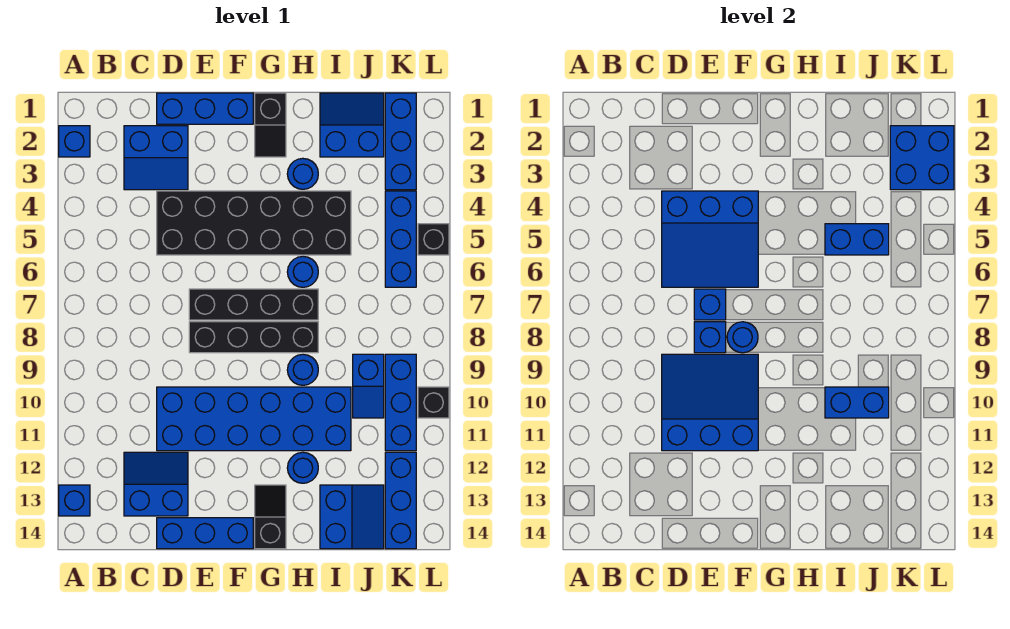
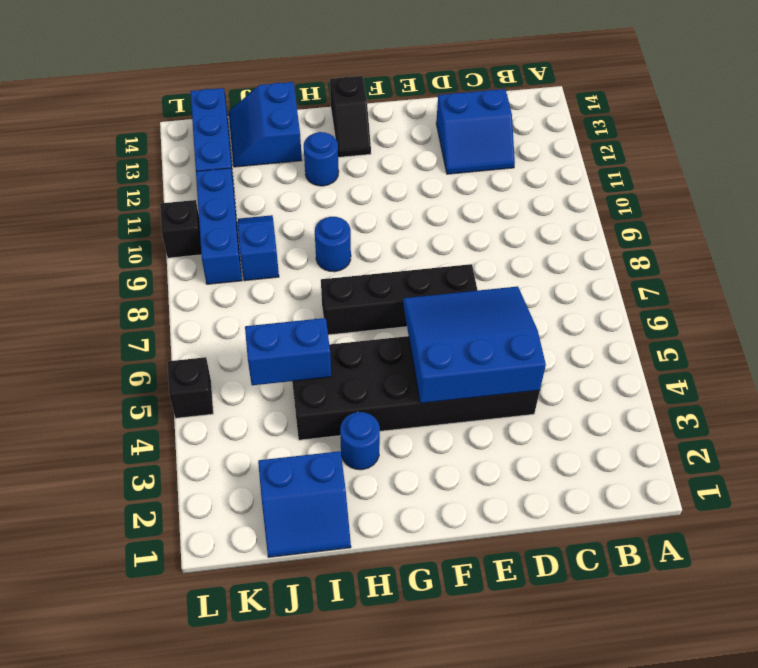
none -> blue brick A2 level 1
none -> blue brick A13 level 1
none -> blue slope C2:D3 level 1 top 2
none -> blue brick D1:F1 level 1

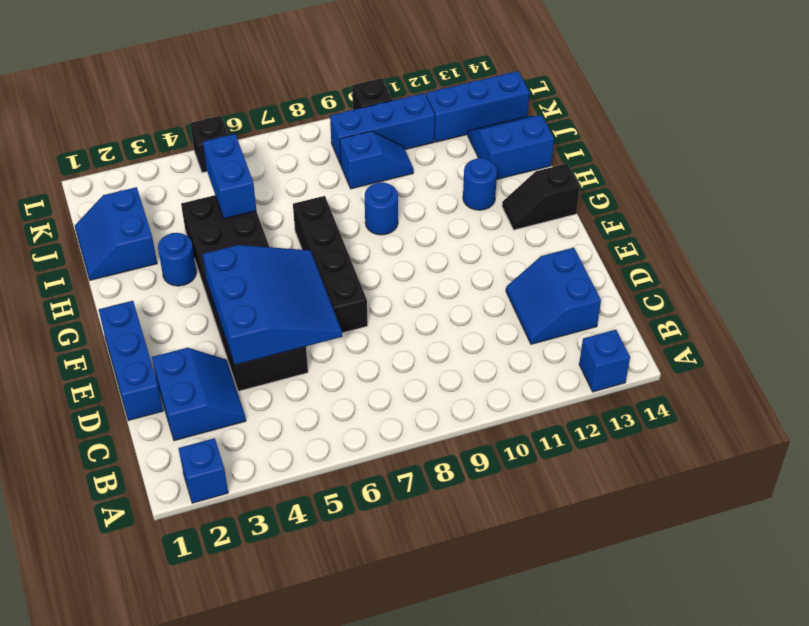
none -> blue brick D10:I11 level 1
none -> blue brick D14:F14 level 1
none -> black brick E8:H8 level 1
none -> black slope G1:G2 level 1 top 1

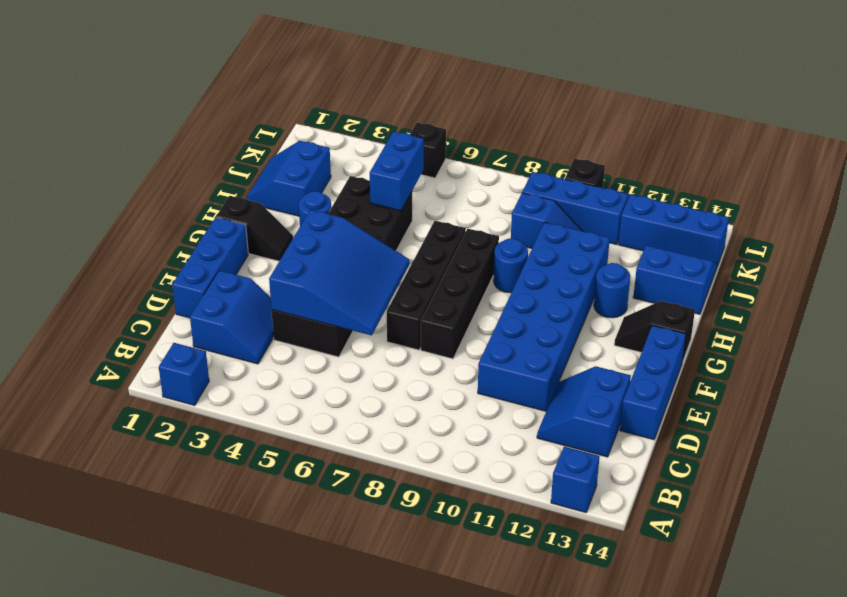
none -> blue round brick H6 level 1
none -> blue brick K1:K3 level 1
none -> blue brick K4:K6 level 1
none -> blue slope D9:F11 level 2 top 11

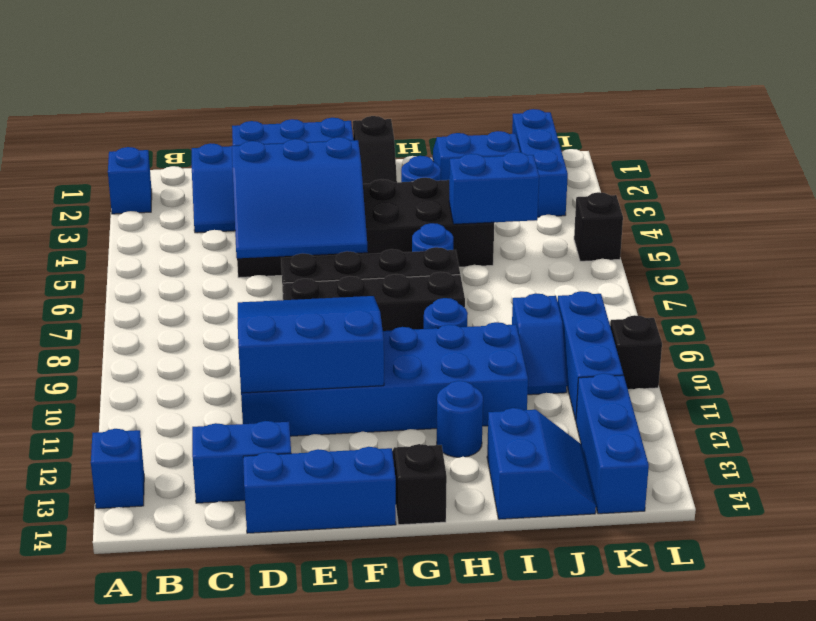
none -> blue brick K4:K6 level 1
none -> blue brick E7 level 2
none -> blue brick E8 level 2
none -> blue round brick F8 level 2

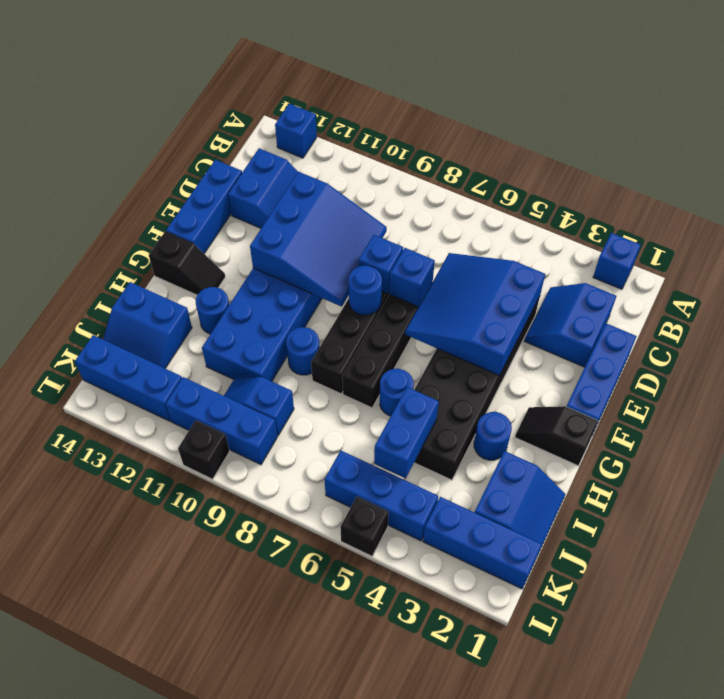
none -> blue brick I10:J10 level 2
none -> blue brick K2:L3 level 2

